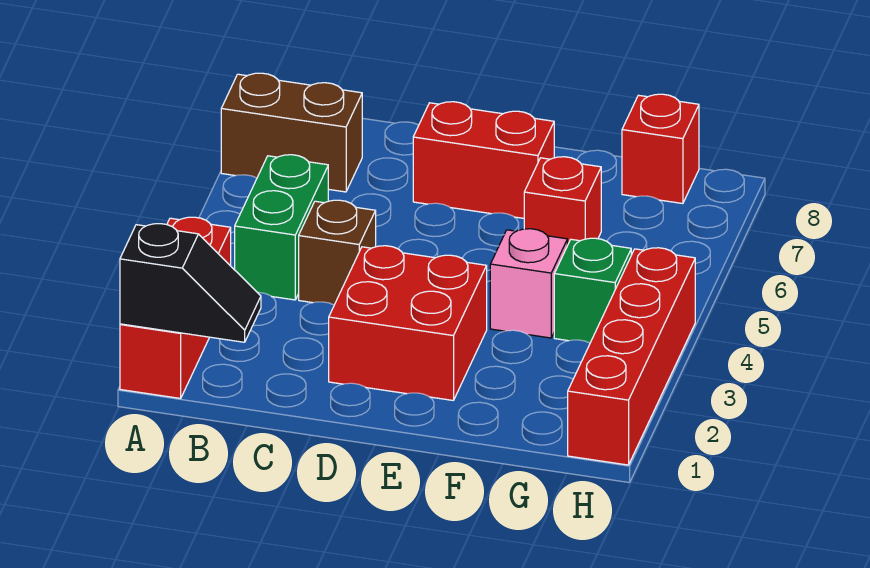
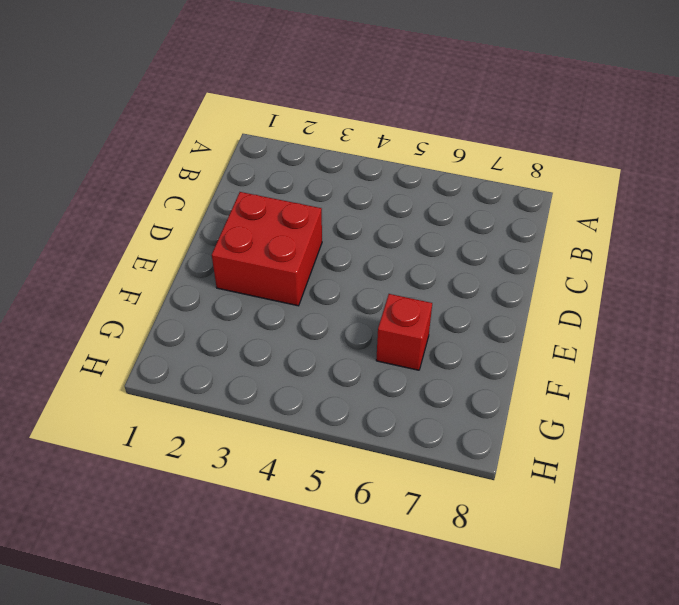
none -> red brick A1:A3 level 1
none -> brown brick A7:B7 level 1
none -> green brick B4:B5 level 1

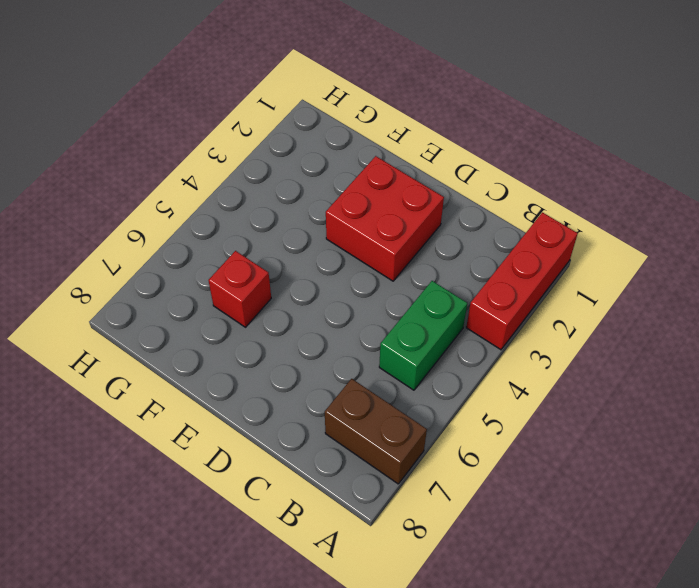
none -> brown brick C4 level 1
none -> red brick D7:E7 level 1
none -> pink brick F4 level 1

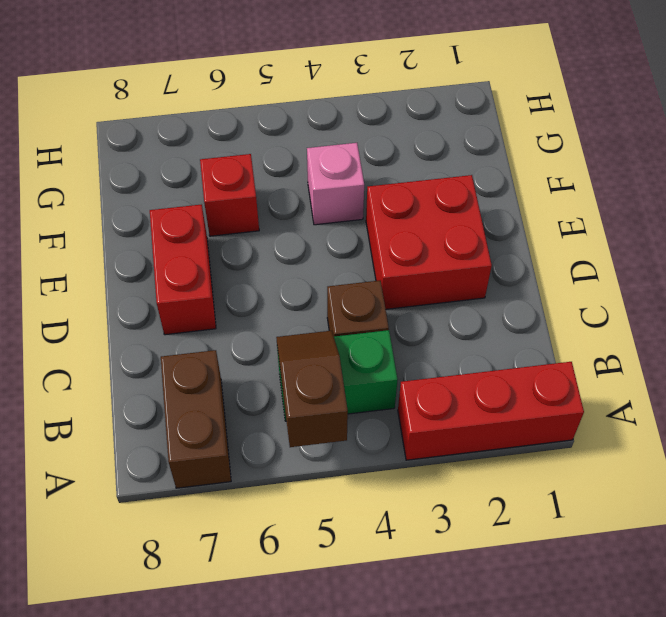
brown slope A5:B5 level 2 top A -> none
none -> green brick G4 level 1
none -> red brick G8 level 1
none -> red brick H1:H4 level 1

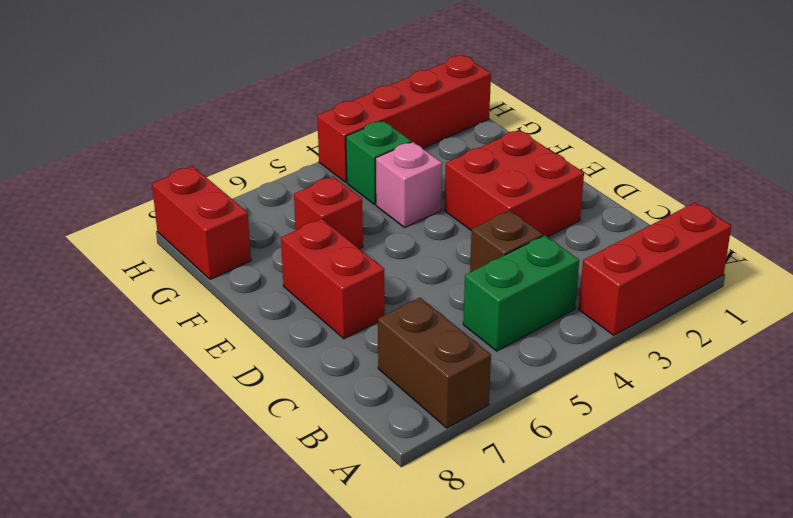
red brick G8:H8 level 1 -> red brick G8 level 1
none -> black slope A1:B1 level 2 top A

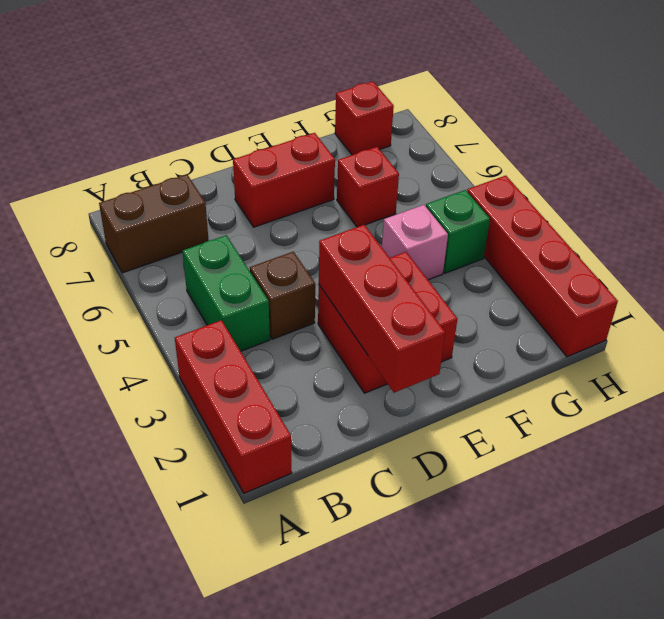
red brick D1:D3 level 2 -> none
none -> black slope A1:B1 level 2 top A

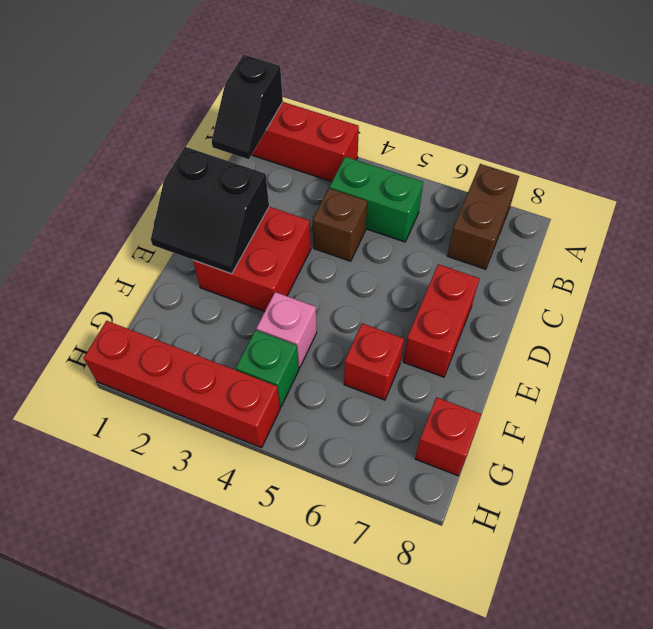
black slope D1:E2 level 2 top D -> none

